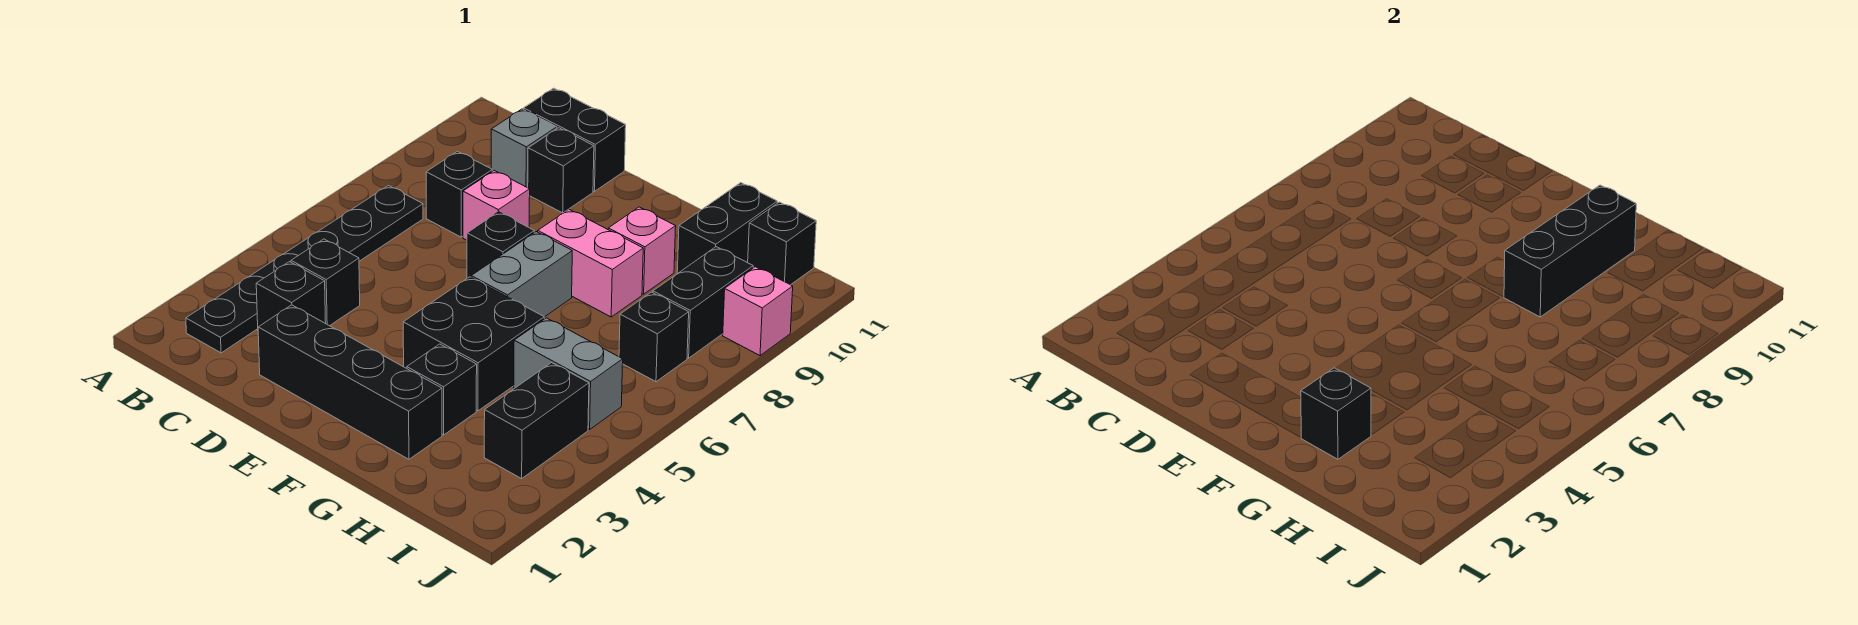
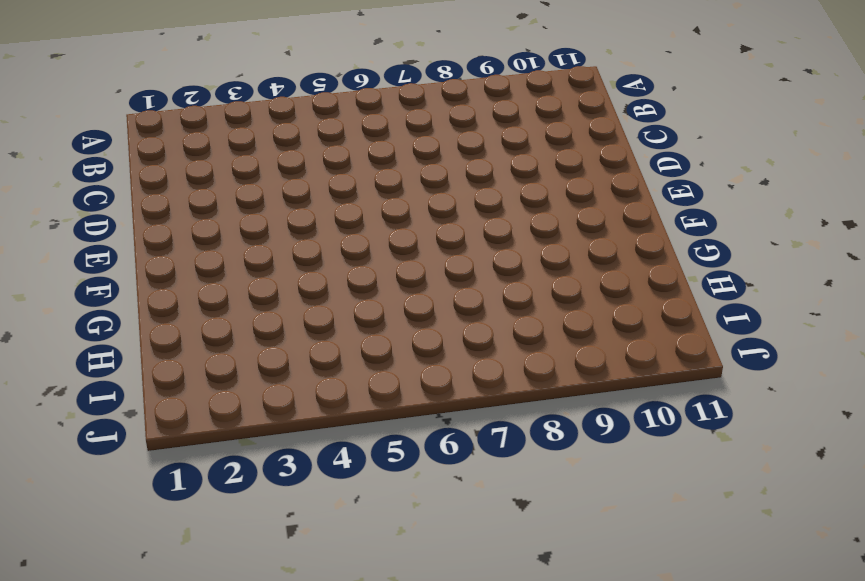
none -> black plate B2:B7 level 1
none -> black brick C3 level 1
none -> black brick C4 level 1

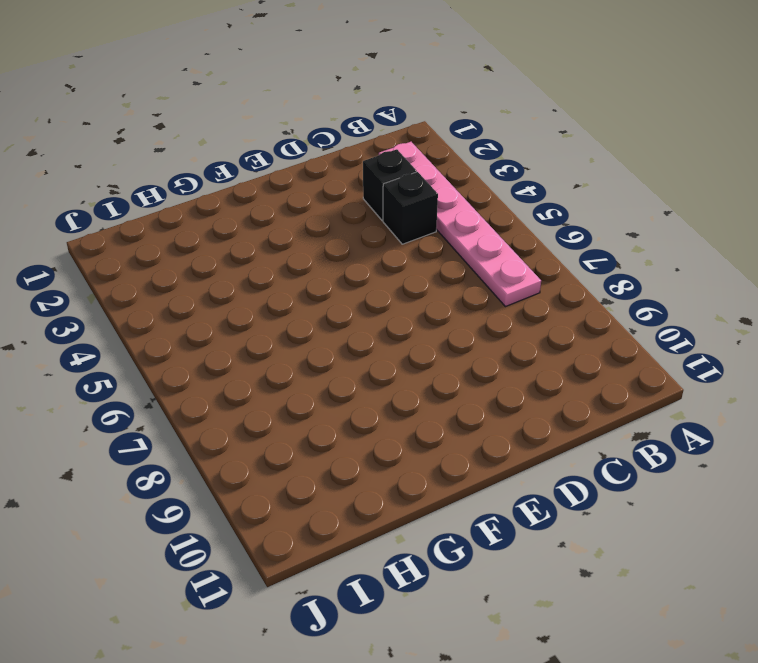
pink plate B2:B7 level 1 -> black plate B2:B7 level 1
none -> black brick C8 level 1
none -> grey brick C10 level 1
none -> black brick C11:D11 level 1

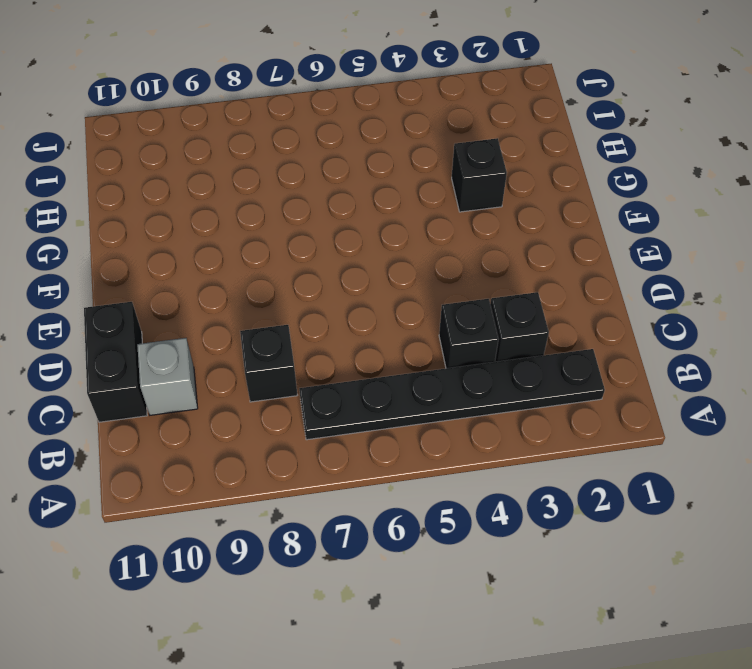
none -> black brick D2:G2 level 1
none -> pink brick D8 level 1
none -> black brick D10 level 1

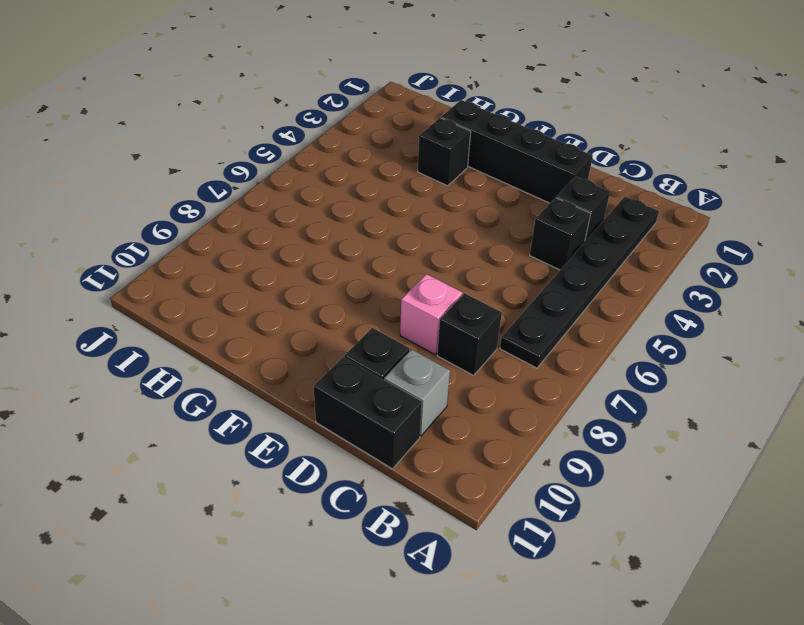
none -> black brick E7 level 1
none -> black brick F4:G5 level 1
none -> grey brick F6:F7 level 1

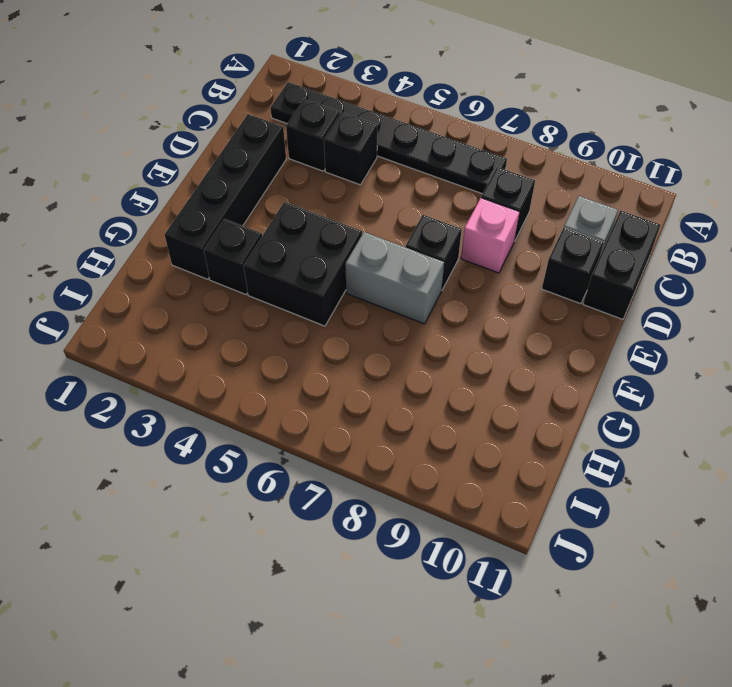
none -> pink brick F8:G8 level 1
none -> pink brick G9 level 1
none -> grey brick H5:I5 level 1

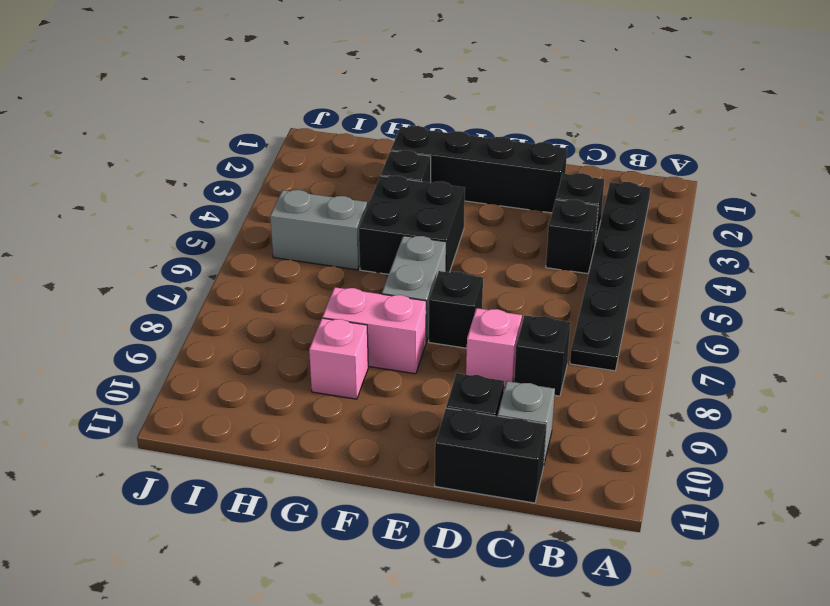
none -> black brick H10:H11 level 1
none -> black brick I3:I4 level 1
none -> black brick I7 level 1

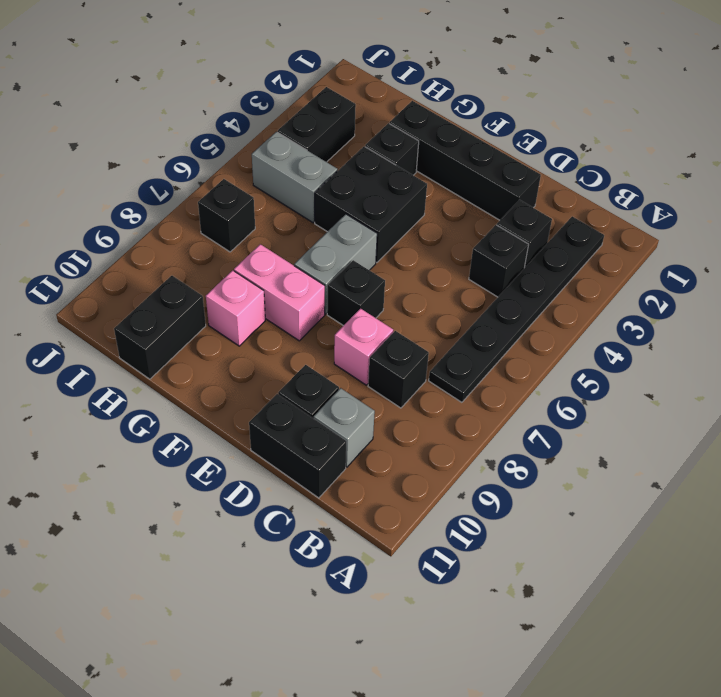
none -> black brick I8:I9 level 1
none -> black brick I11 level 1
none -> pink brick J9 level 1

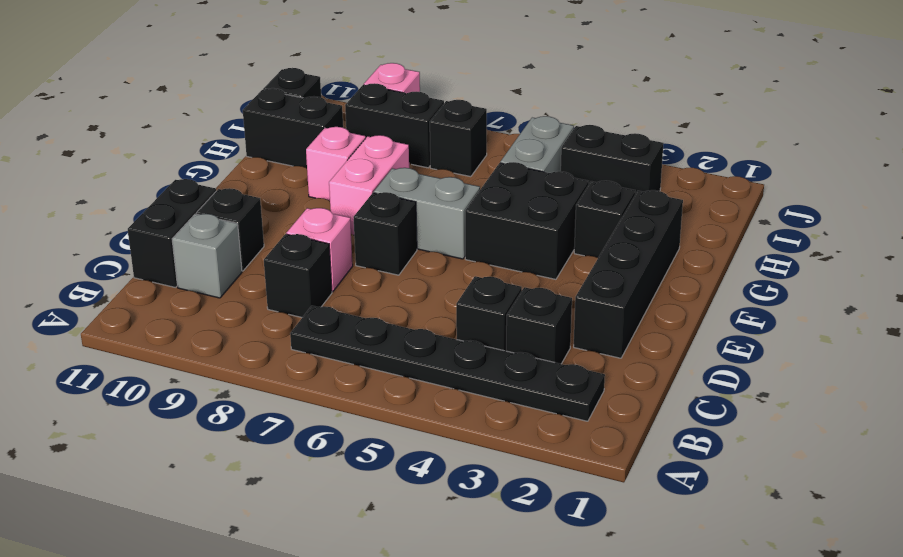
none -> black brick G2 level 2
none -> black brick G8:G10 level 2

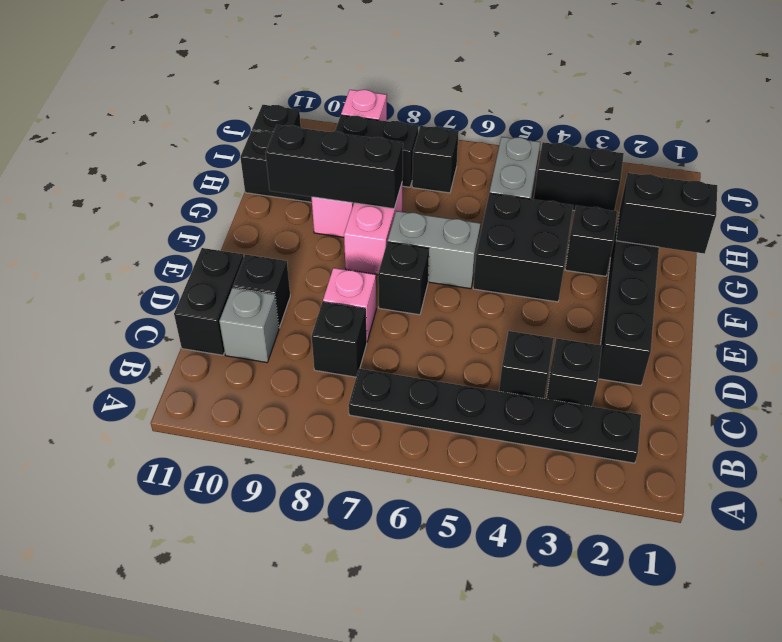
black brick G1:G2 level 2 -> black brick G2 level 2

